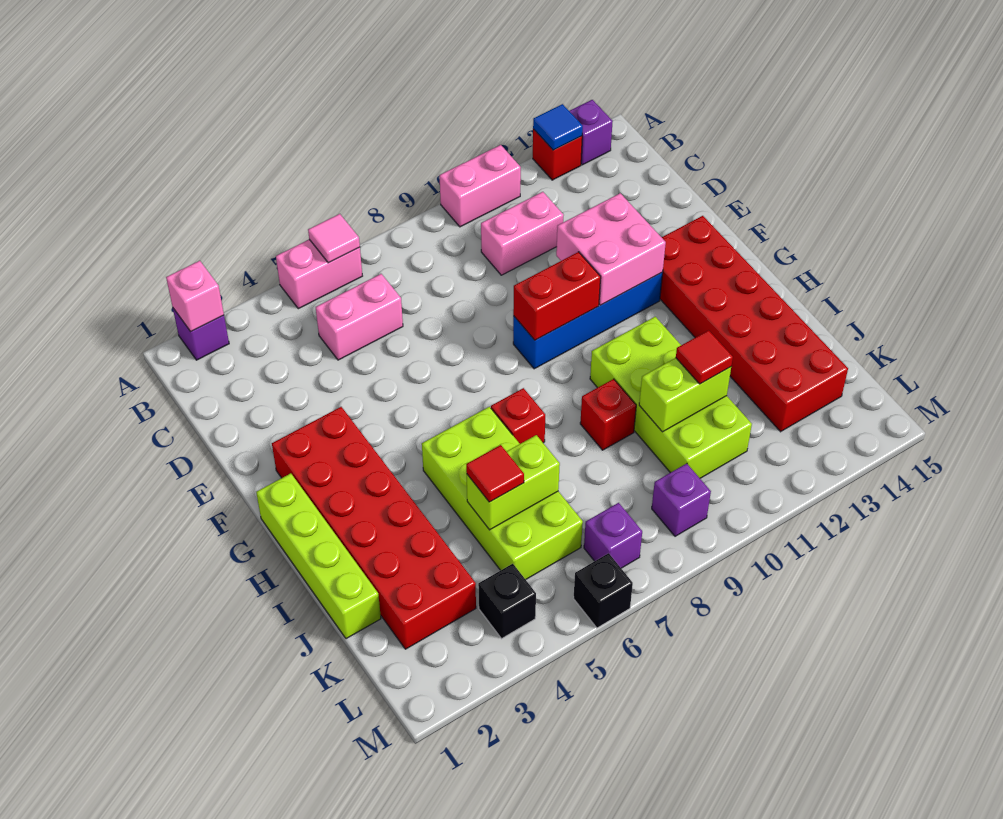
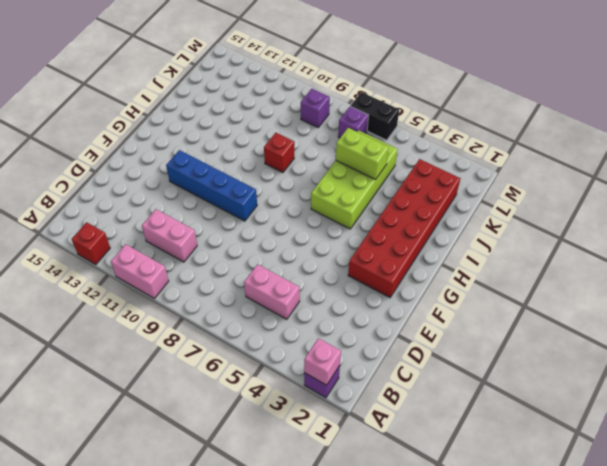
black brick M6:M7 level 1 -> black brick M6 level 1
none -> pink brick A5:A6 level 1
none -> purple brick A14 level 1
none -> red brick F13:K14 level 1

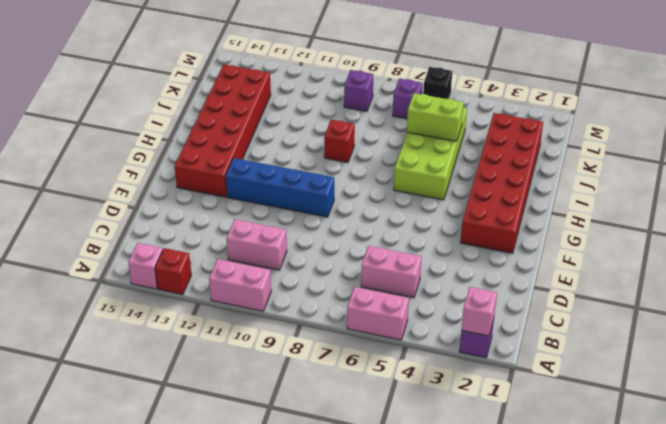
pink brick A14 level 1 -> purple brick A14 level 1
none -> lime brick G1:J1 level 1
none -> red brick H7 level 1
none -> lime brick H10:K11 level 1

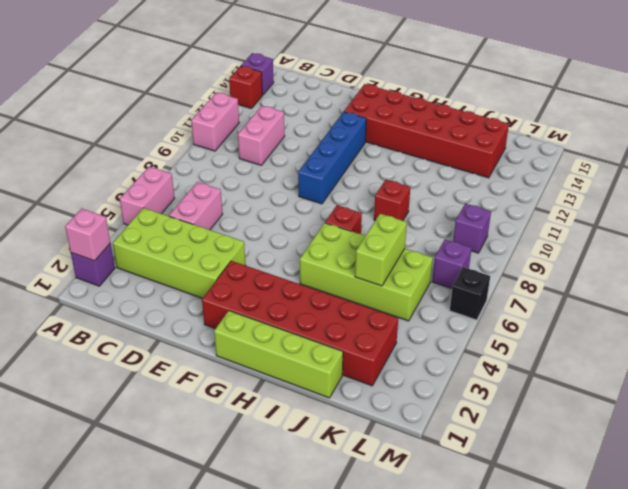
lime brick B3:E4 level 1 -> lime brick H10:K11 level 1
none -> black brick L4 level 1
none -> pink tile A6 level 2
none -> blue tile A13 level 2

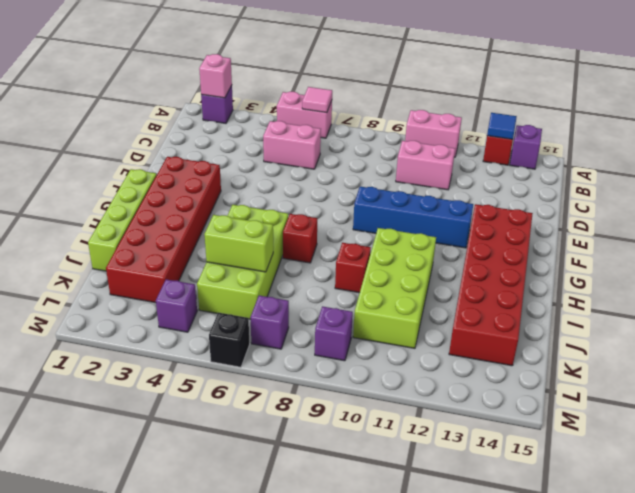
purple brick L4 level 1 -> black brick L4 level 1
none -> pink brick E11:F12 level 2
none -> red brick F9:F10 level 2
none -> lime brick J10:J11 level 2

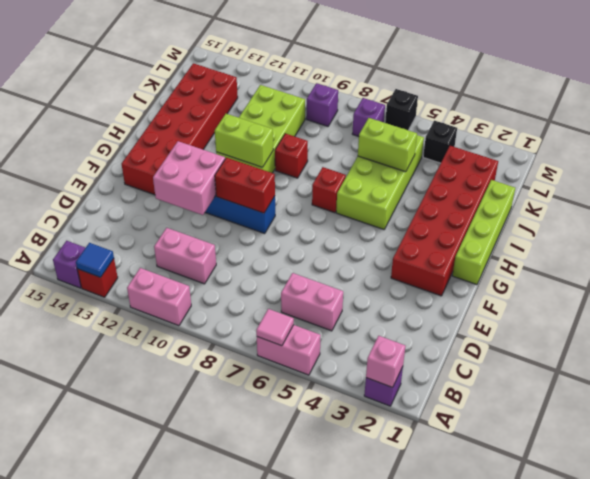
lime brick H10:H11 level 2 -> lime brick J10:J11 level 2
none -> red tile J5 level 3
none -> red tile J11 level 3

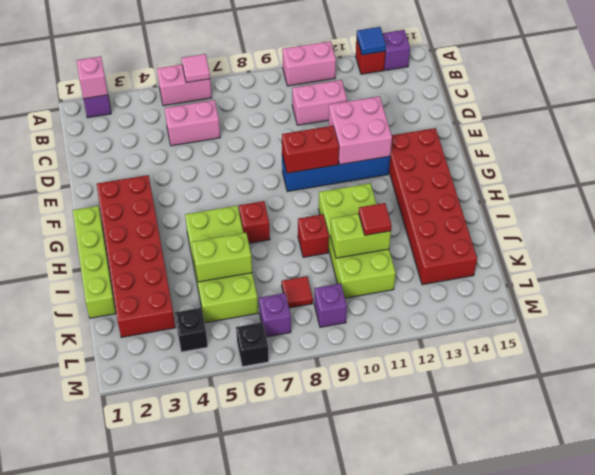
red tile K8 level 1 -> red tile J5 level 3

